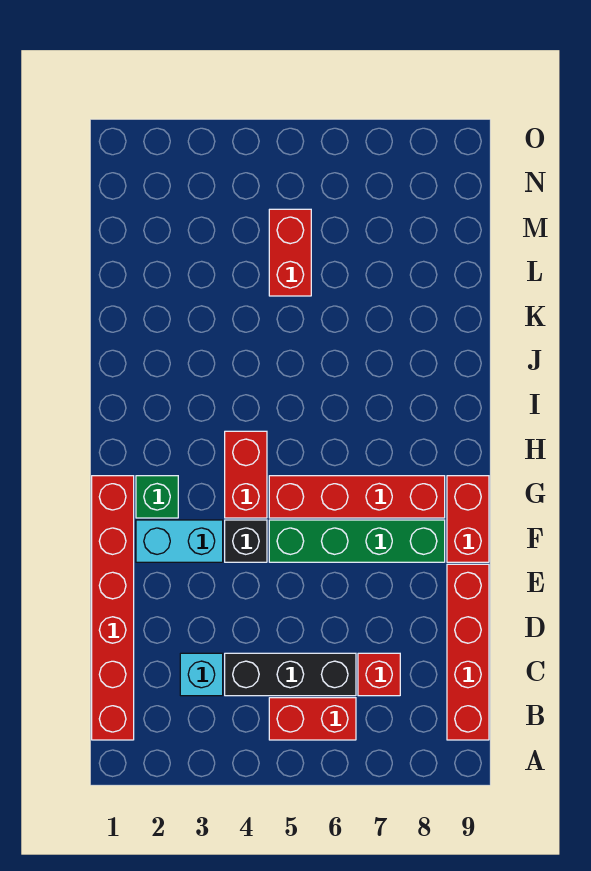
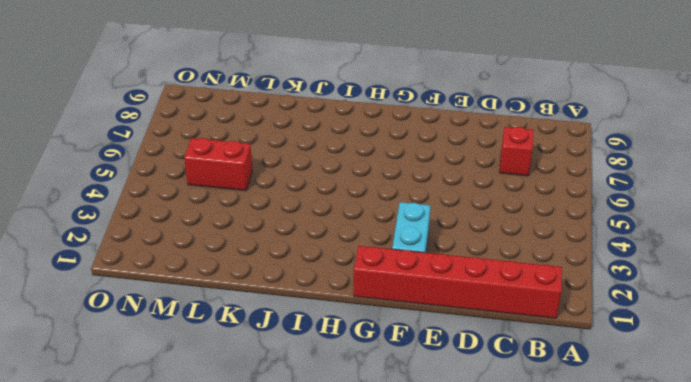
none -> red brick B5:B6 level 1
none -> red brick B9:E9 level 1
none -> cyan brick C3 level 1

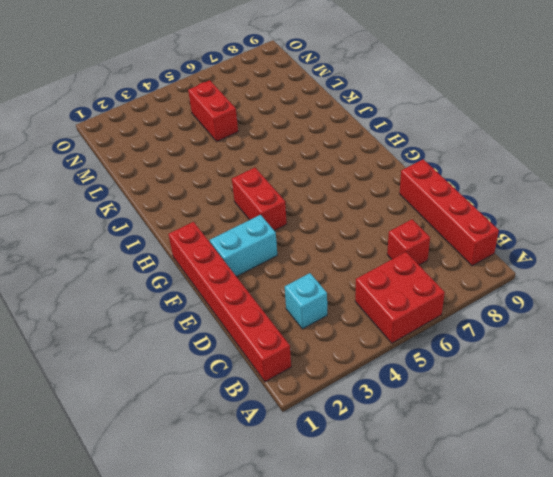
red brick A5:B6 level 1 -> red brick B5:B6 level 1
none -> black brick C4:C6 level 1
none -> black brick F4 level 1
none -> green brick F5:F8 level 1

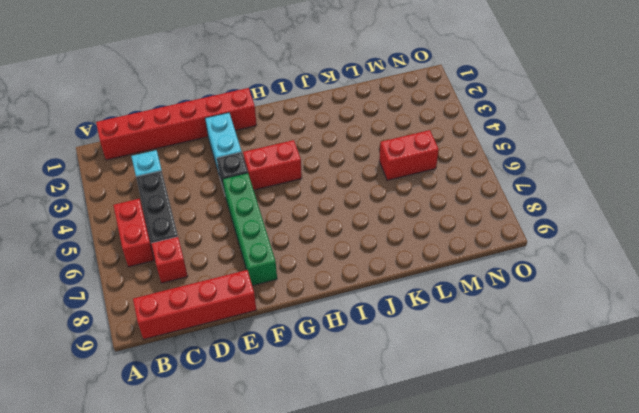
none -> red brick F9:G9 level 1
none -> green brick G2 level 1
none -> red brick G5:G8 level 1

